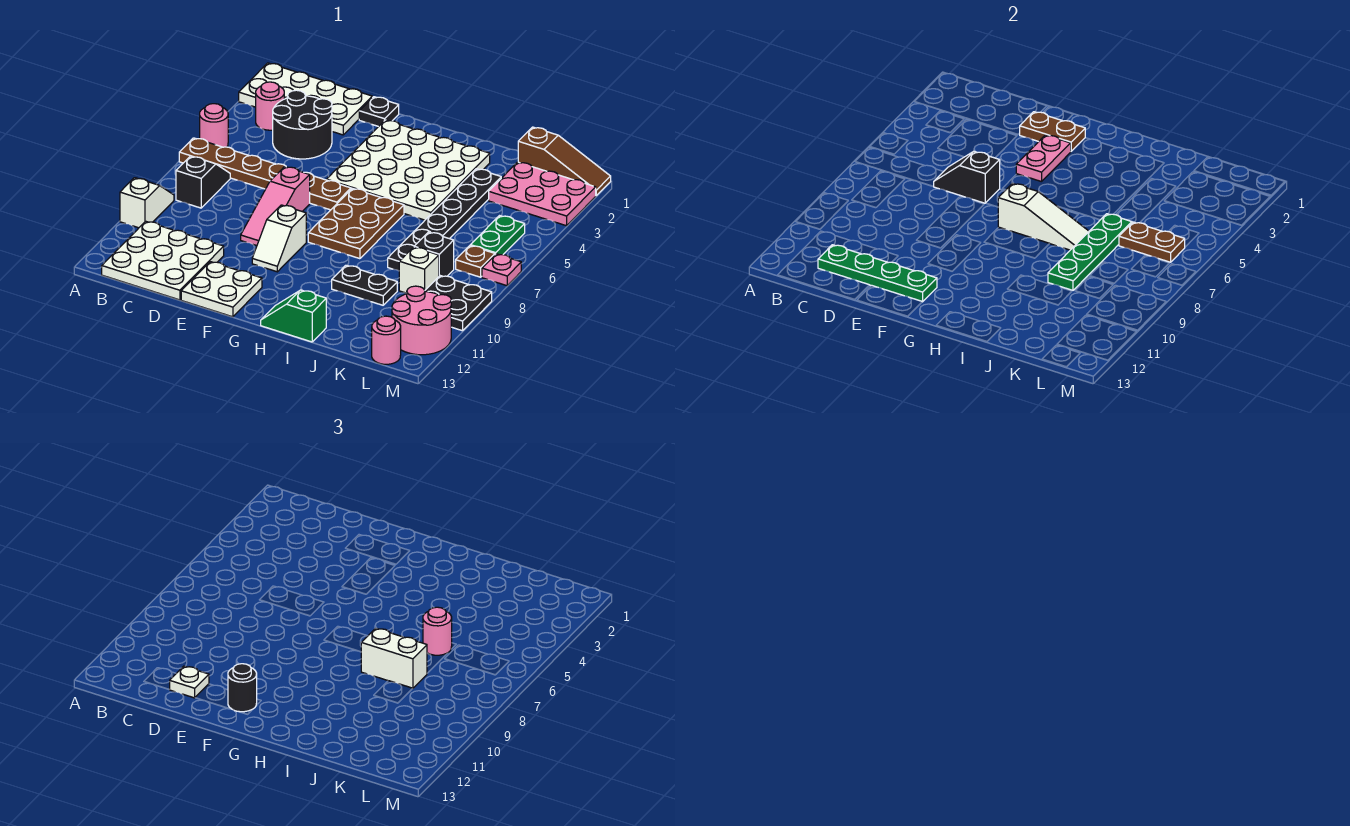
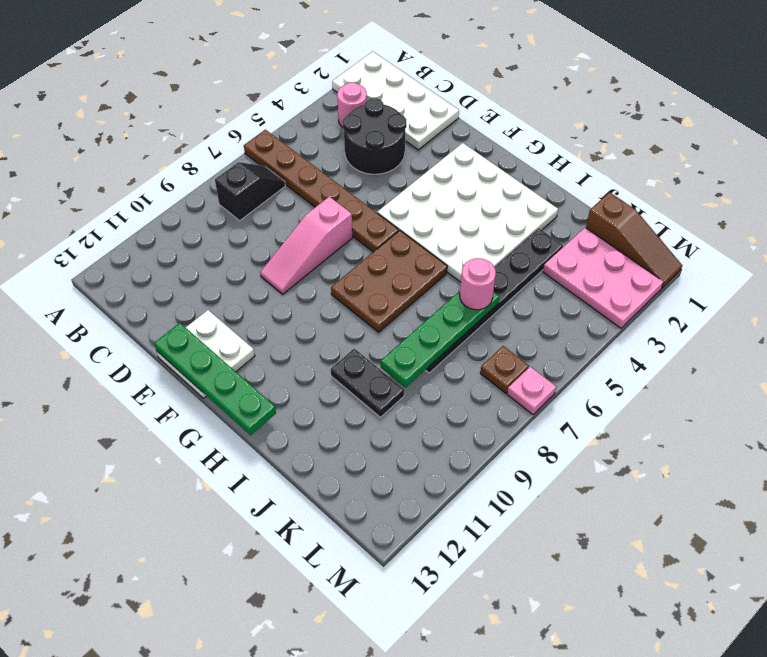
green plate E13:H13 level 2 -> green plate C12:F12 level 2
none -> pink round brick A5 level 1
none -> white slope A9:A10 level 1 top 10
none -> white plate B11:D13 level 1
none -> black plate E1 level 1

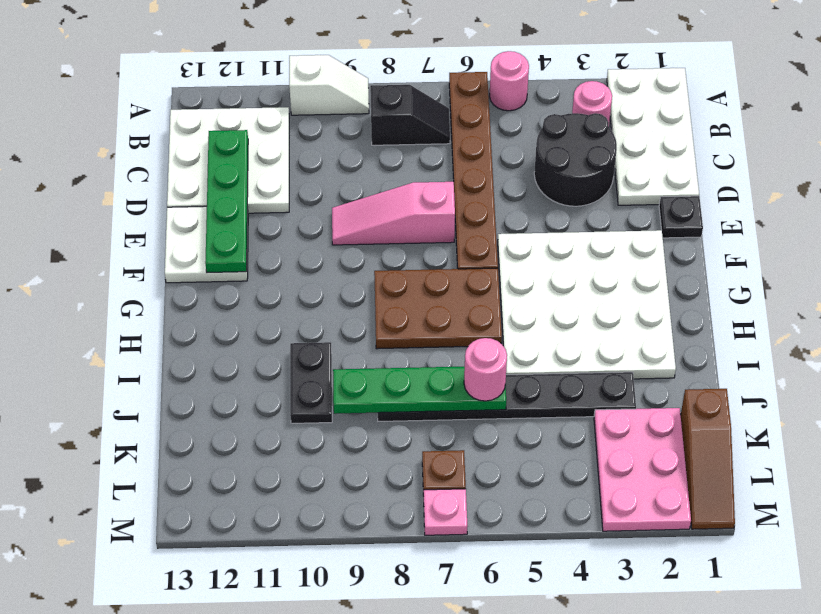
none -> white slope F9:F10 level 1 top 9
none -> green slope H13:I13 level 1 top I
none -> black brick K8 level 1
none -> white brick K9 level 1

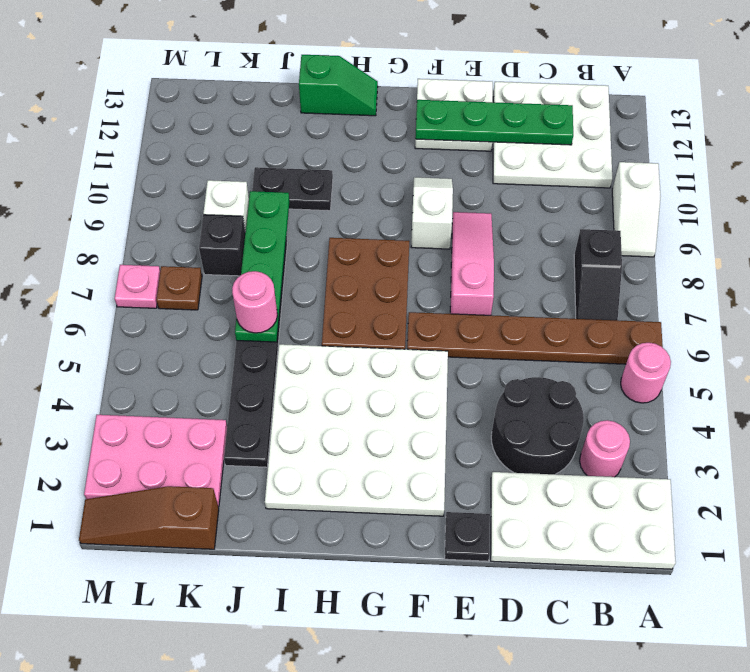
none -> green plate L5:L6 level 1
none -> black plate L9:M10 level 1
none -> pink round brick L11:M12 level 1
none -> pink round brick L13 level 1

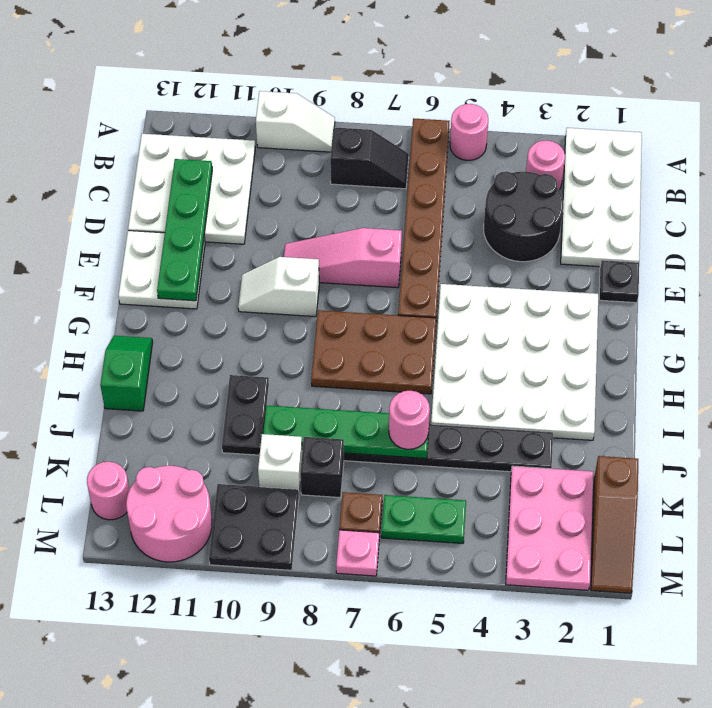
none -> black slope D6:E6 level 2 top E
none -> brown plate E2:F2 level 2
none -> pink plate F3:F4 level 2
none -> white slope G7:I7 level 2 top G

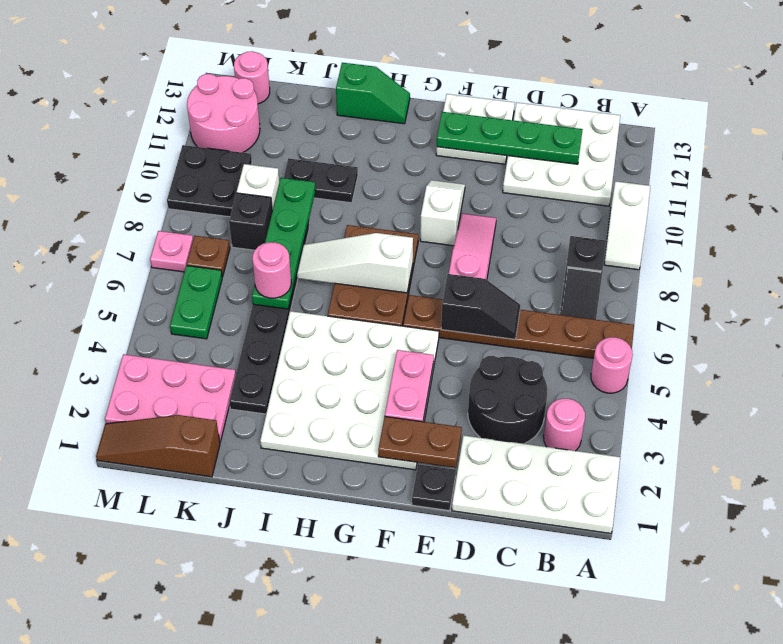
none -> brown plate K6:L6 level 2
none -> white plate D12 level 3
none -> black round brick F12 level 3
none -> white brick I8:J8 level 3

